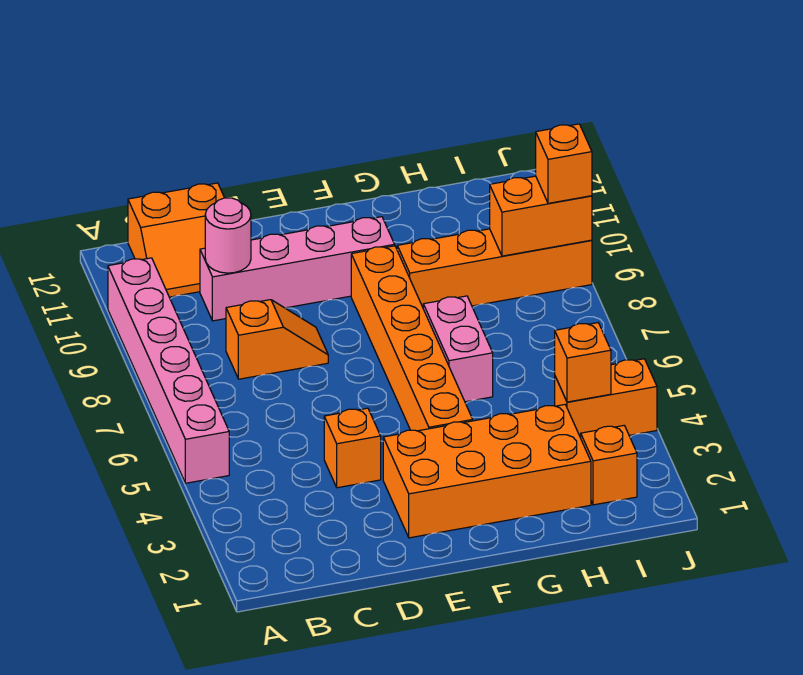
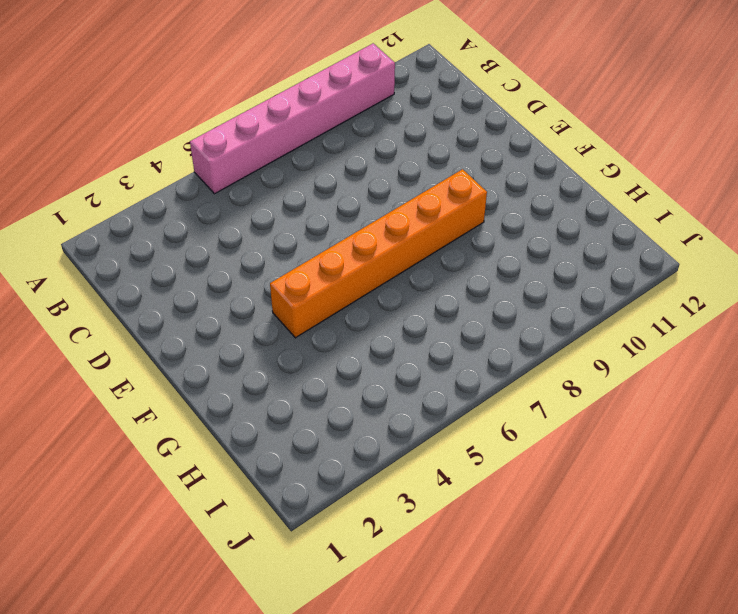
none -> orange slope B11:C12 level 1 top 12
none -> orange slope C8:D8 level 1 top C
none -> pink brick C10:F10 level 1

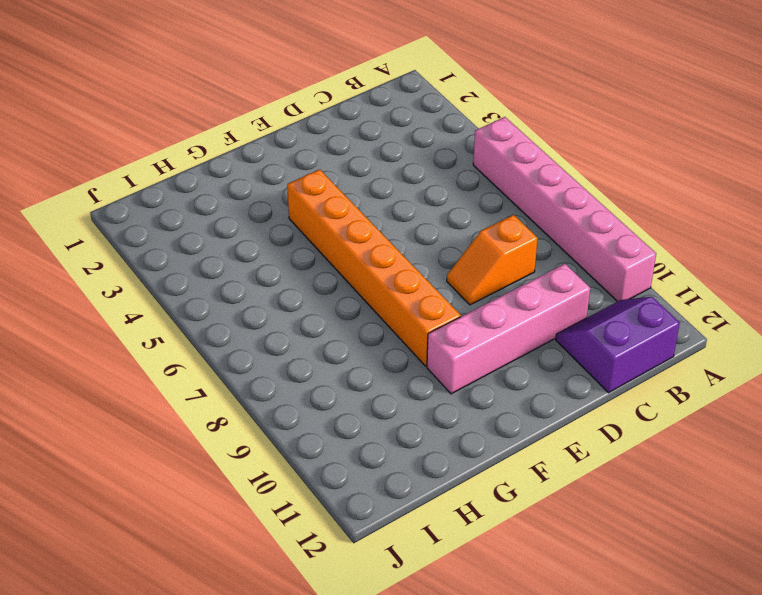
purple slope B11:C12 level 1 top 12 -> orange slope B11:C12 level 1 top 12
none -> orange brick D4 level 1
none -> orange brick E2:H3 level 1
none -> pink brick G6:G7 level 1

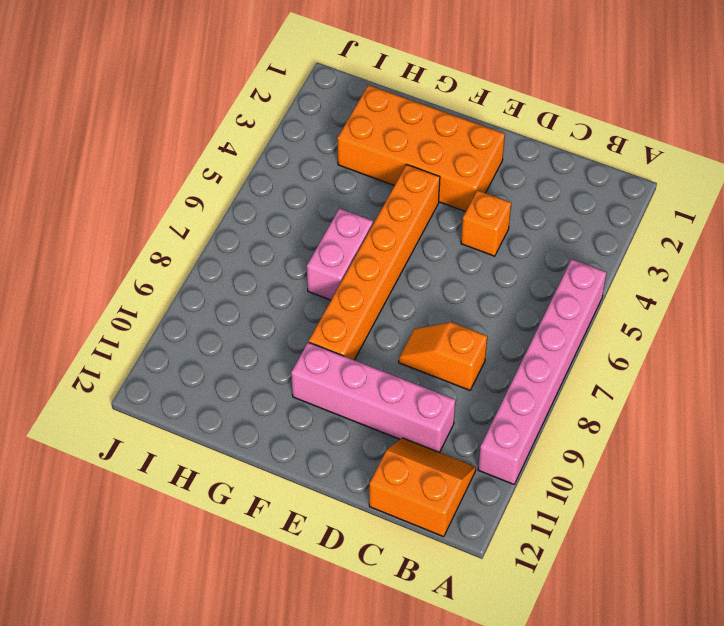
none -> orange brick G9:J9 level 1
none -> orange brick I2 level 1
none -> orange brick I4:J4 level 1

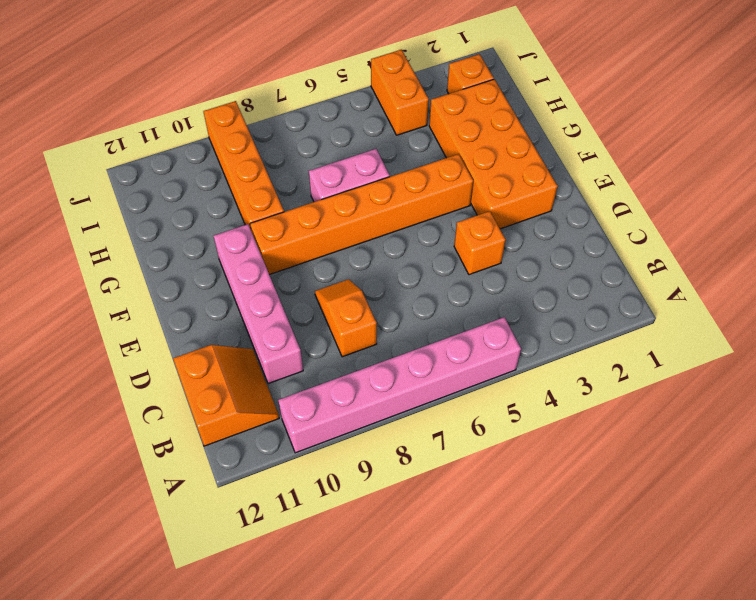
none -> pink round brick C10 level 2
none -> orange brick I4 level 2
none -> orange brick I9:J9 level 2

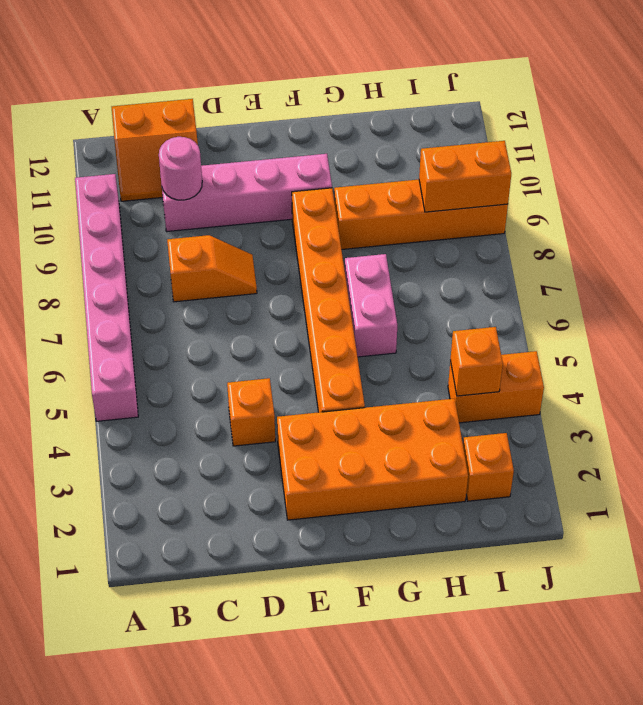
none -> orange brick J9 level 3

